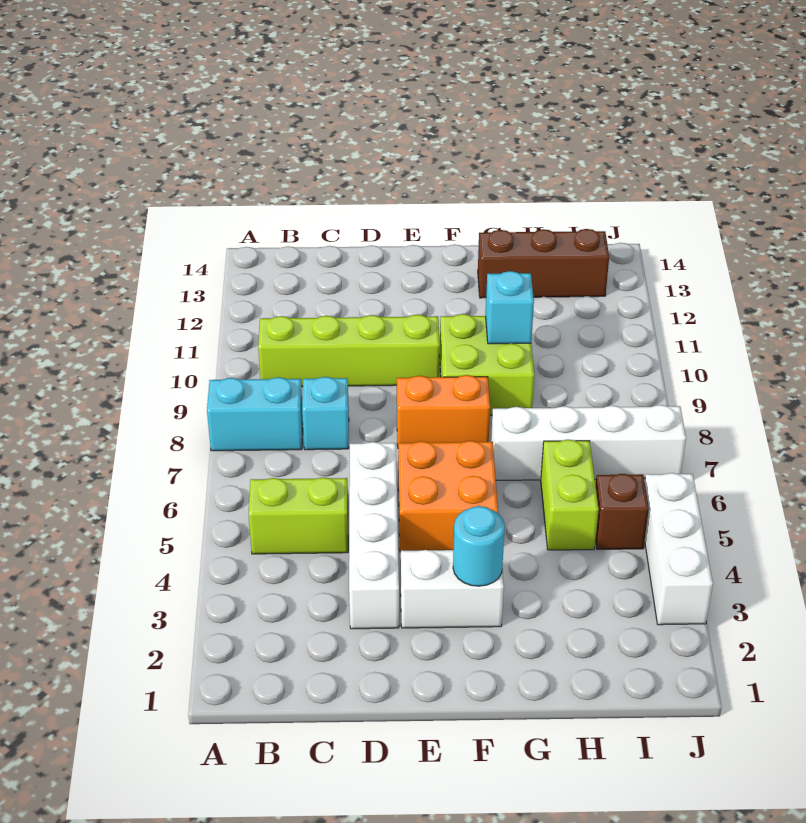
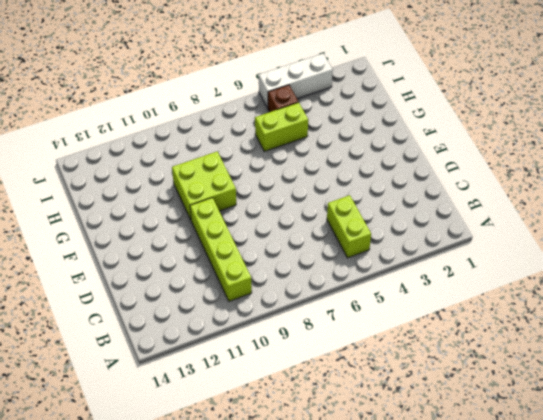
none -> cyan brick A8:B8 level 1
none -> cyan brick C8 level 1
none -> white brick D3:D6 level 1

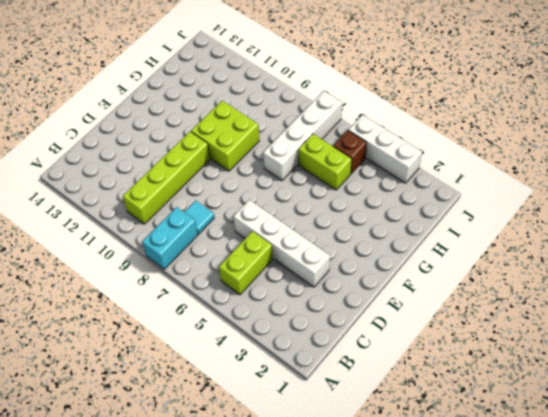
cyan tile C8 level 1 -> cyan brick C8 level 1
none -> white brick E3:F3 level 1
none -> orange brick E5:F6 level 1
none -> orange brick E8:F8 level 1

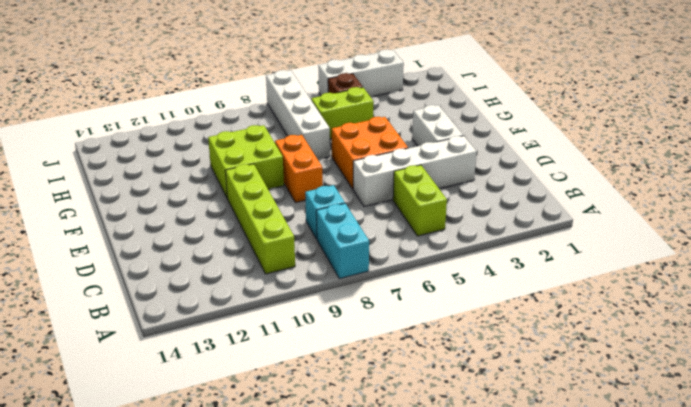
none -> brown brick G13:I13 level 1
none -> cyan round brick F3 level 2
none -> cyan brick G10 level 2

